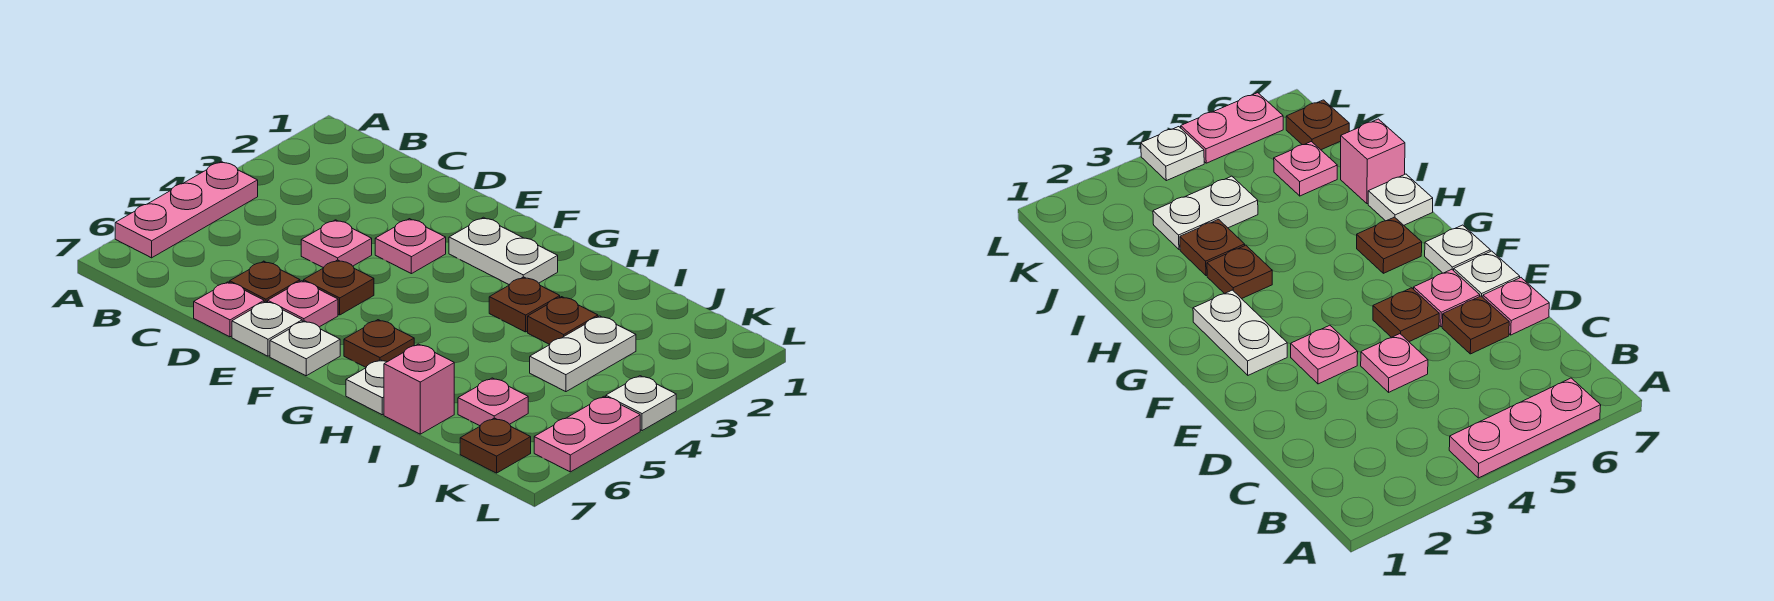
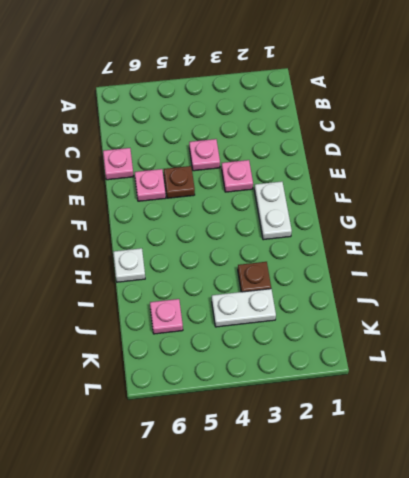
none -> pink plate A4:A6 level 1
none -> brown plate D6 level 1
none -> white plate E7 level 1

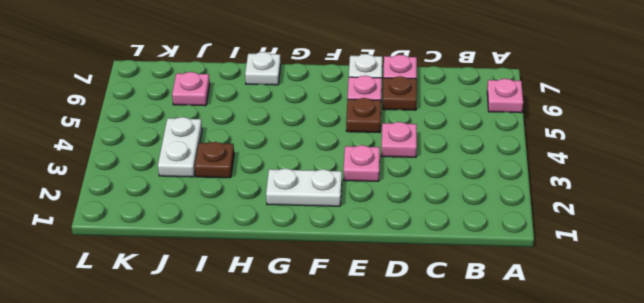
pink plate A6 level 1 -> pink plate A4:A6 level 1
none -> white plate F7 level 1
none -> brown plate G6 level 1
none -> brown plate H3 level 1

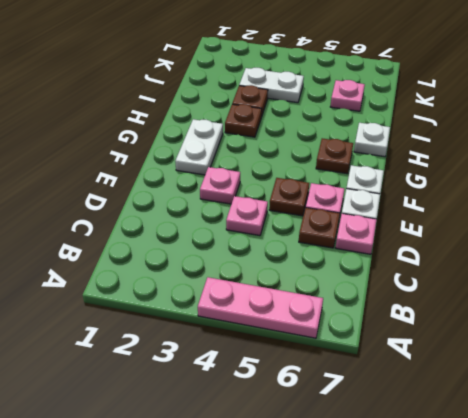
none -> pink brick I7 level 1
none -> brown plate K7 level 1
none -> white plate L4 level 1

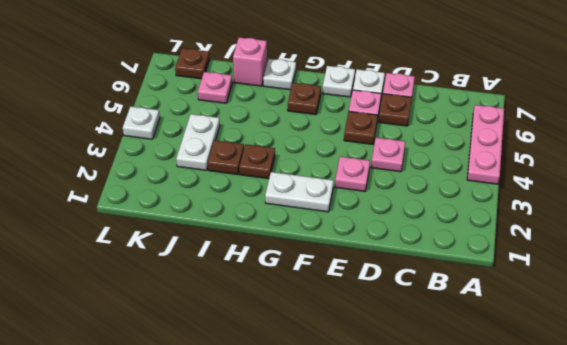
none -> pink plate L5:L6 level 1

